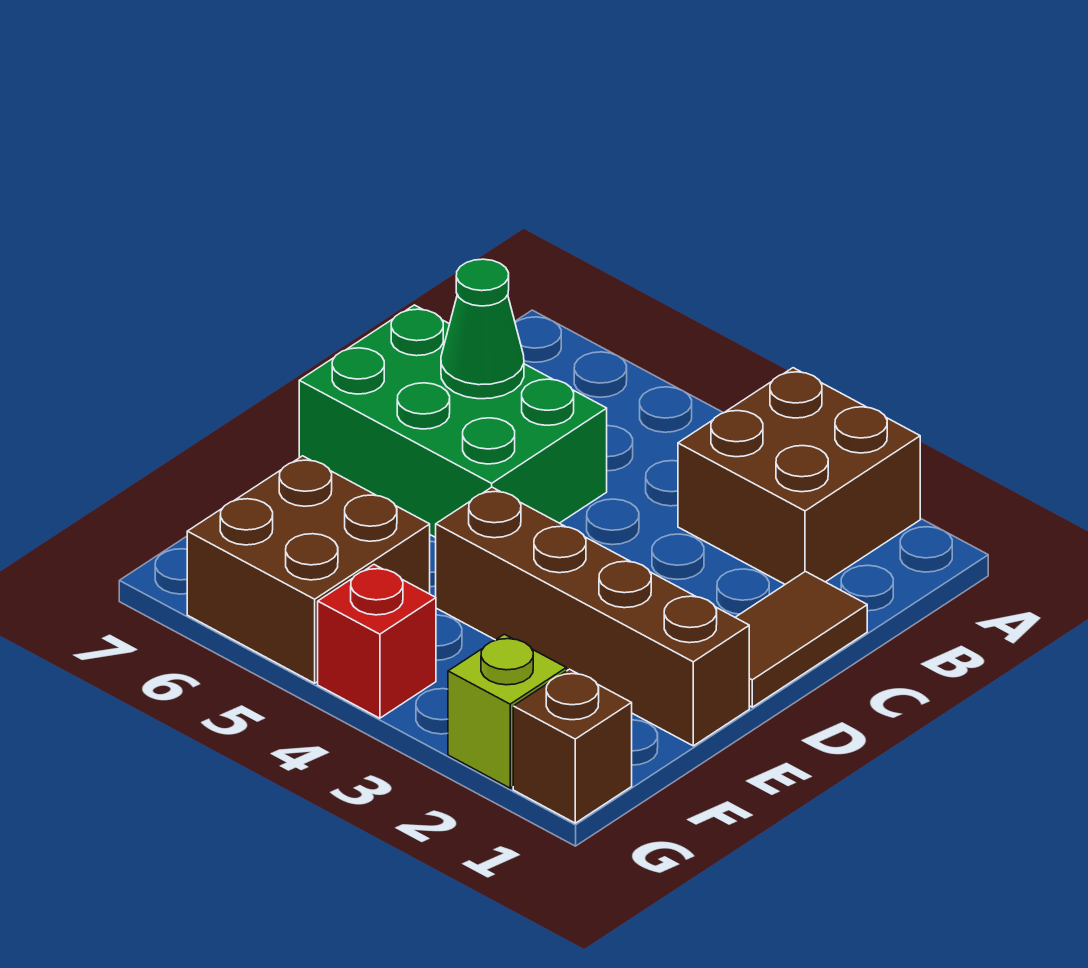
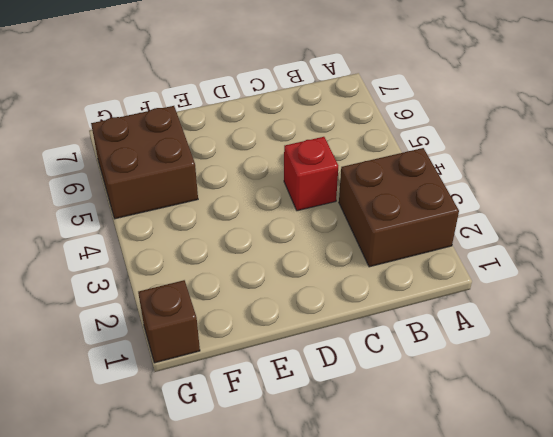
red brick C4 level 1 -> red brick G4 level 1
none -> brown tile C1:D1 level 1
none -> green brick C5:D7 level 1

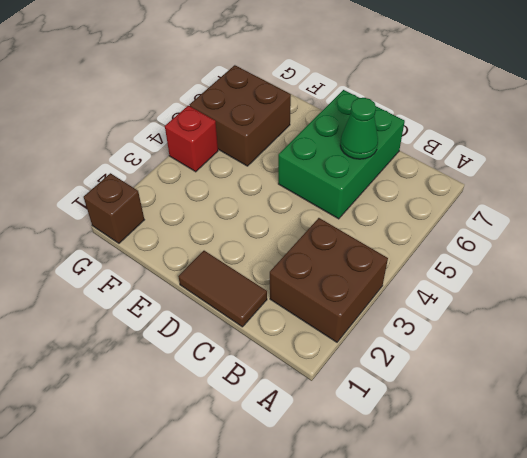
none -> brown brick E1:E4 level 1
none -> lime brick G2 level 1

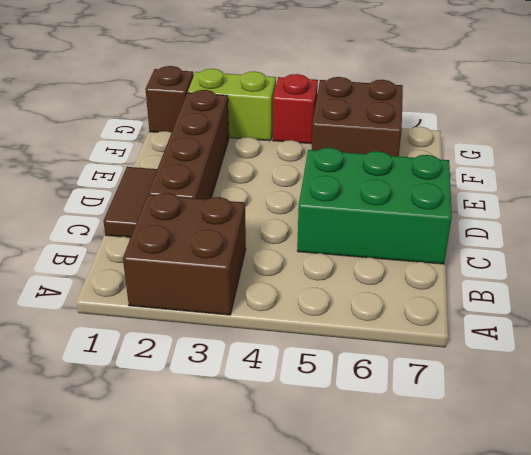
brown brick C2:F2 level 1 -> brown brick E1:E4 level 1
lime brick G2:G3 level 1 -> lime brick G2 level 1
none -> green cone C6 level 2

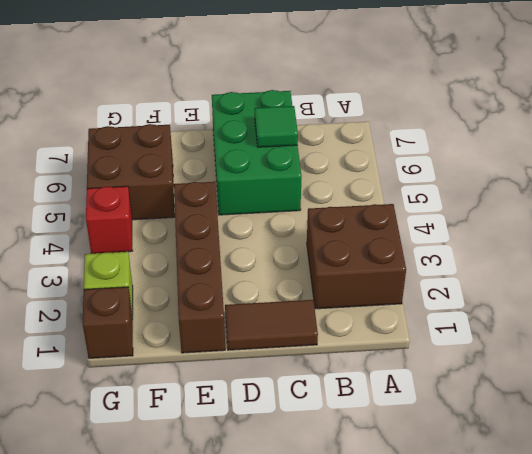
green tile C6 level 2 -> green cone C6 level 2

